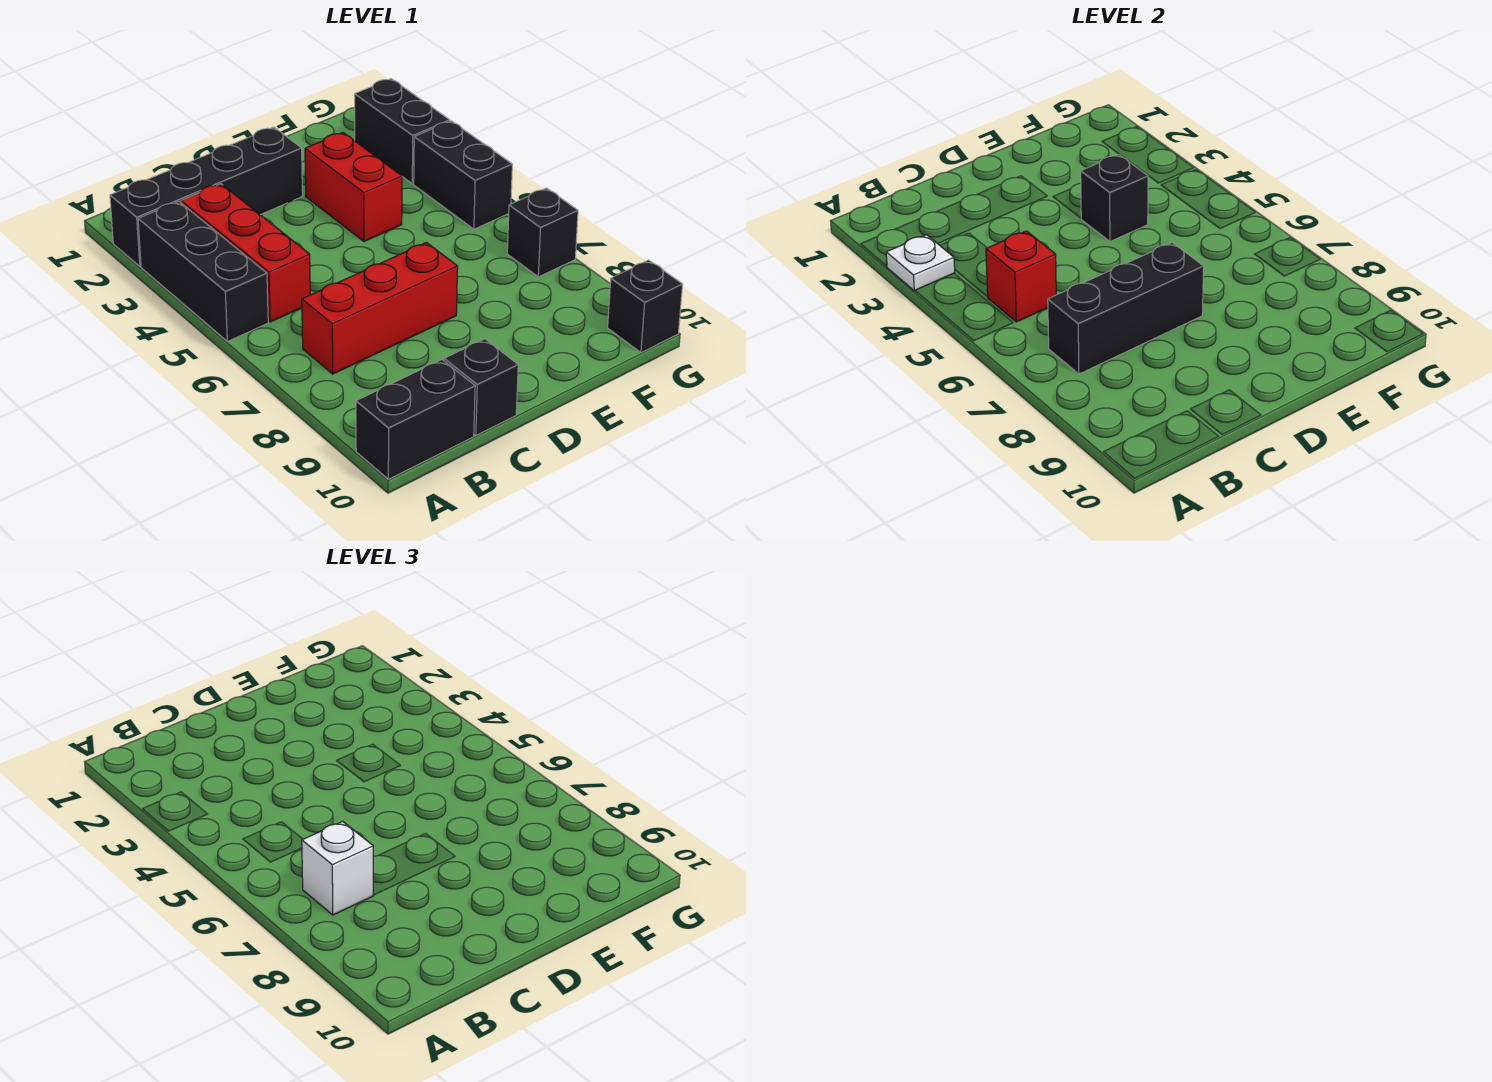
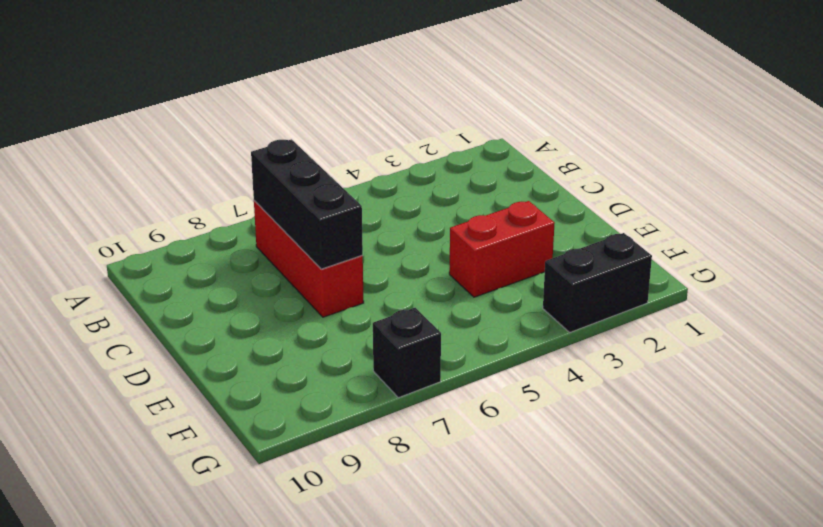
none -> black brick A2:D2 level 1
none -> black brick A3:A5 level 1
none -> black brick A10:B10 level 1

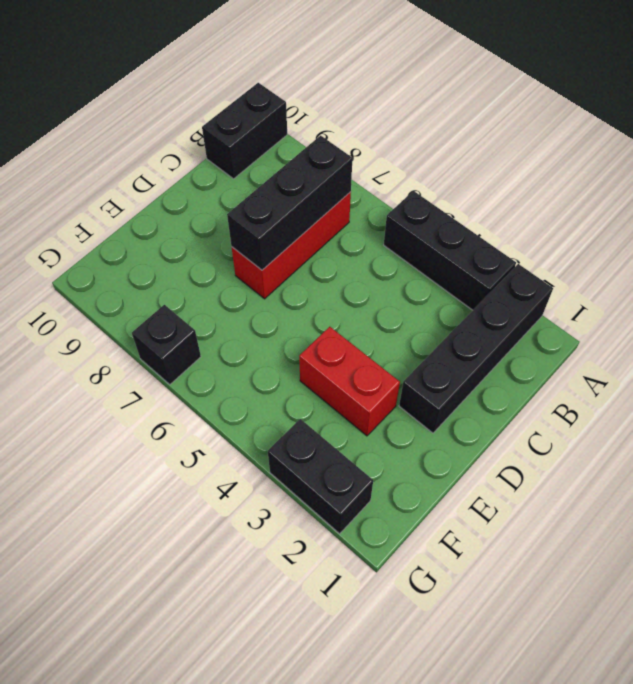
none -> red brick B3:B5 level 1
none -> black brick C10 level 1
none -> black brick G4:G5 level 1

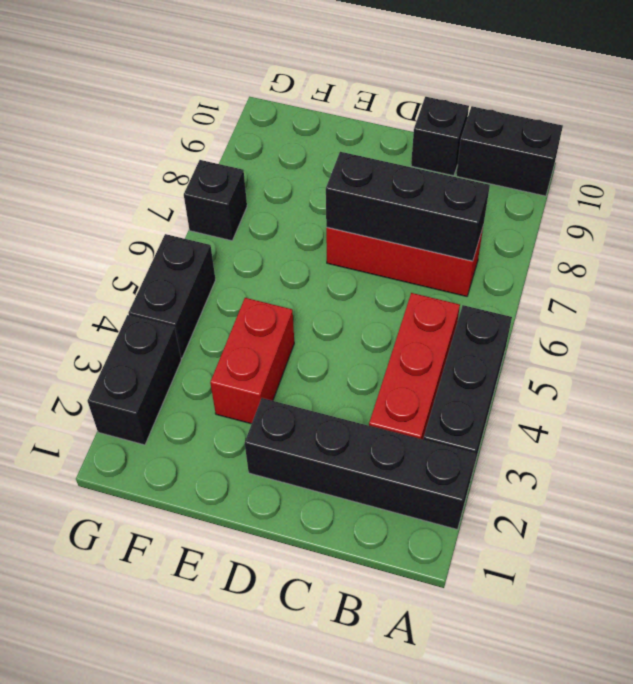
none -> black brick G10 level 1
none -> white plate A3 level 2
none -> red brick B5 level 2

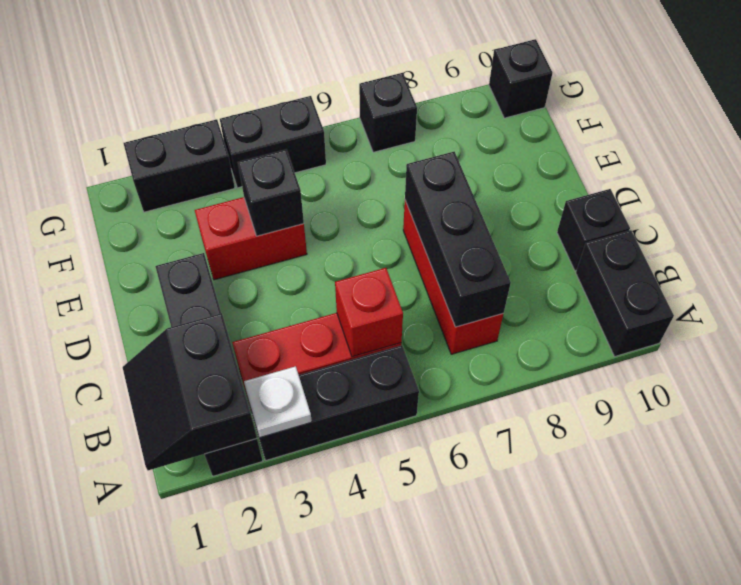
black slope A1:B2 level 2 top 2 -> none
none -> white brick B7 level 3

